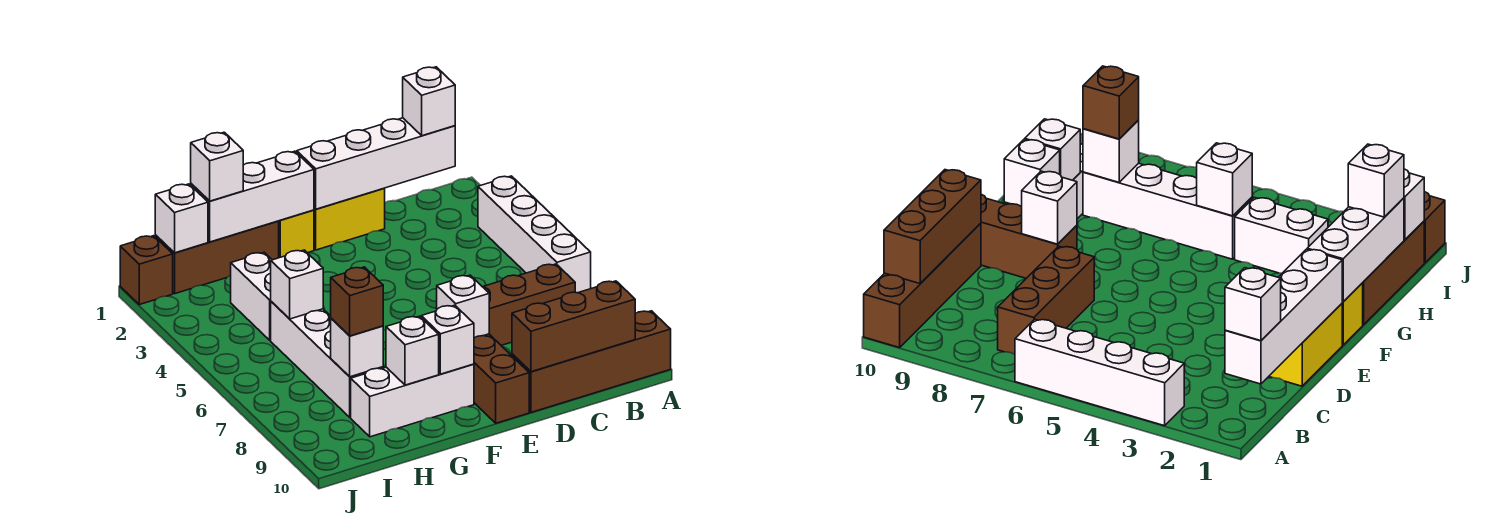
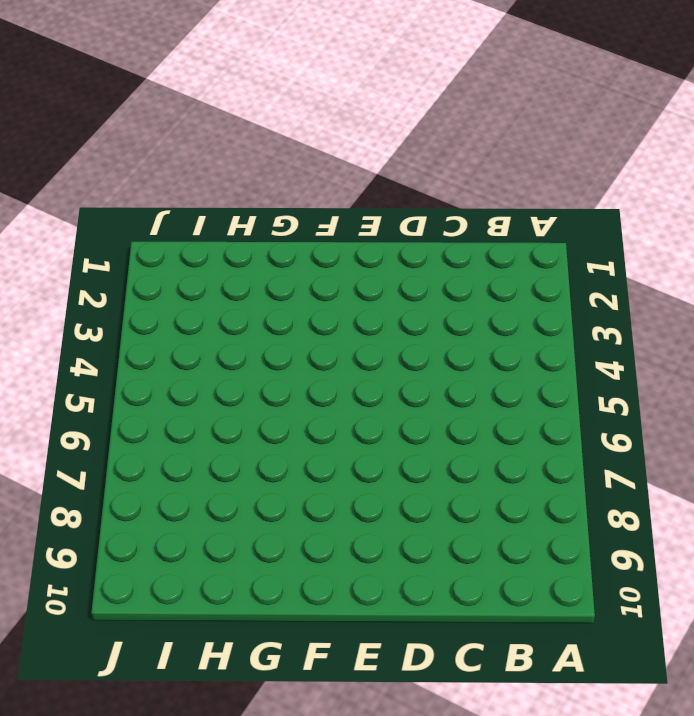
none -> white brick A3:A6 level 1
none -> brown brick A10:D10 level 1
none -> brown brick B7:D7 level 1

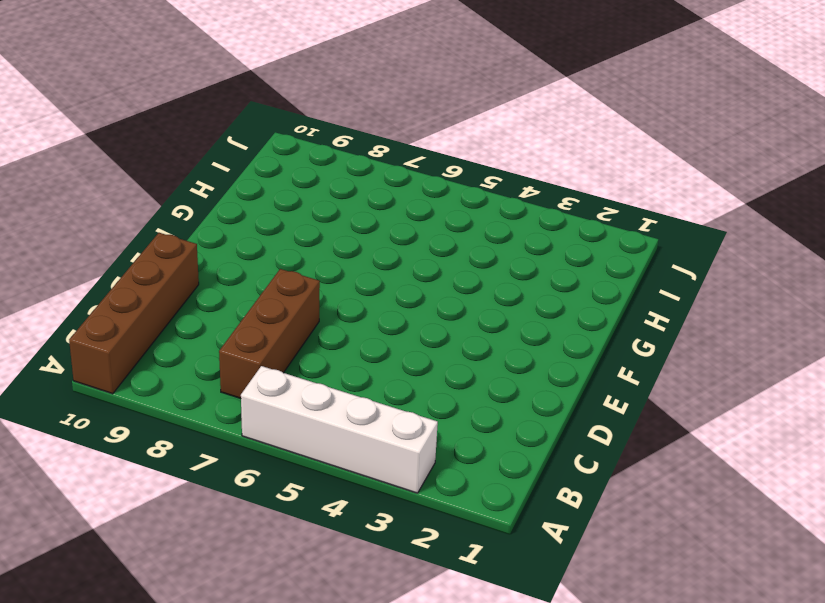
none -> yellow brick D1:E1 level 1
none -> brown brick E8:E10 level 1
none -> yellow brick F1 level 1

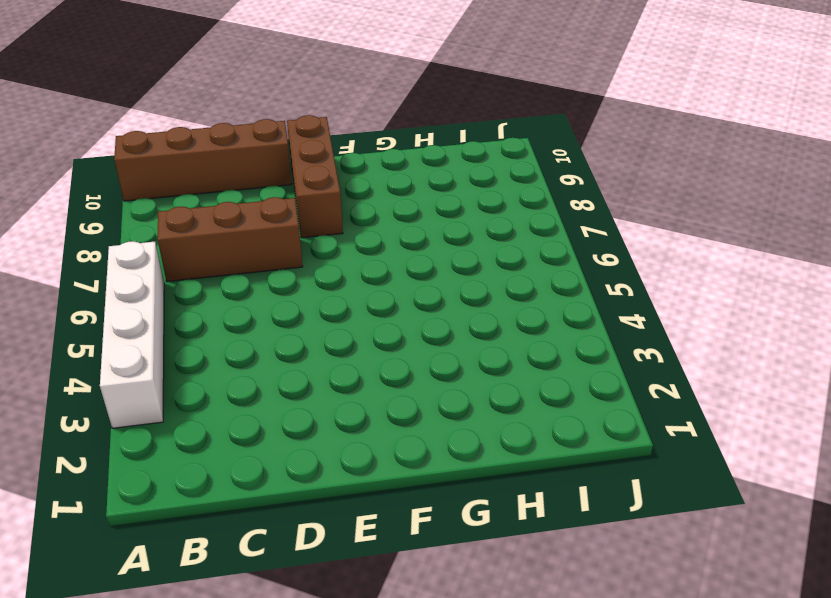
none -> yellow brick D1:E1 level 1
none -> yellow brick F1 level 1
none -> white brick F9:H9 level 1

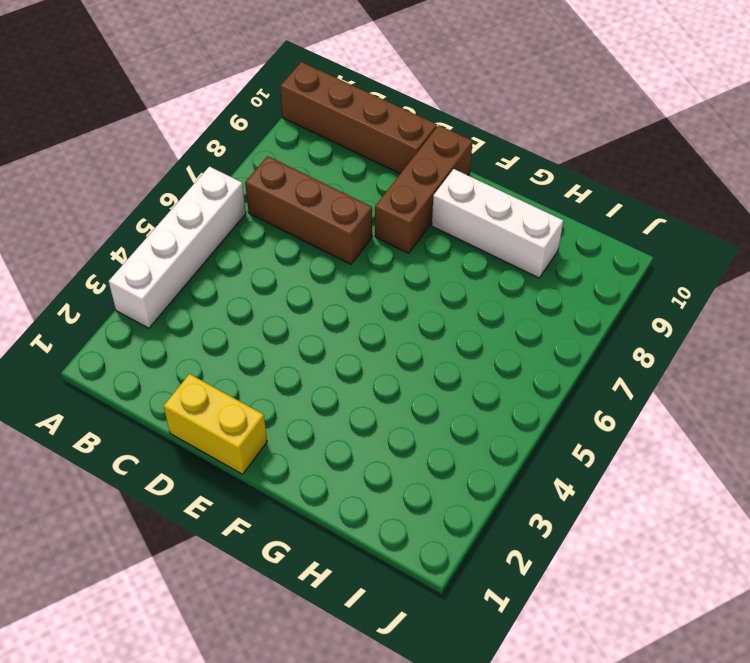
none -> yellow brick F1 level 1
none -> brown brick G1:I1 level 1
none -> white brick H3:H4 level 1

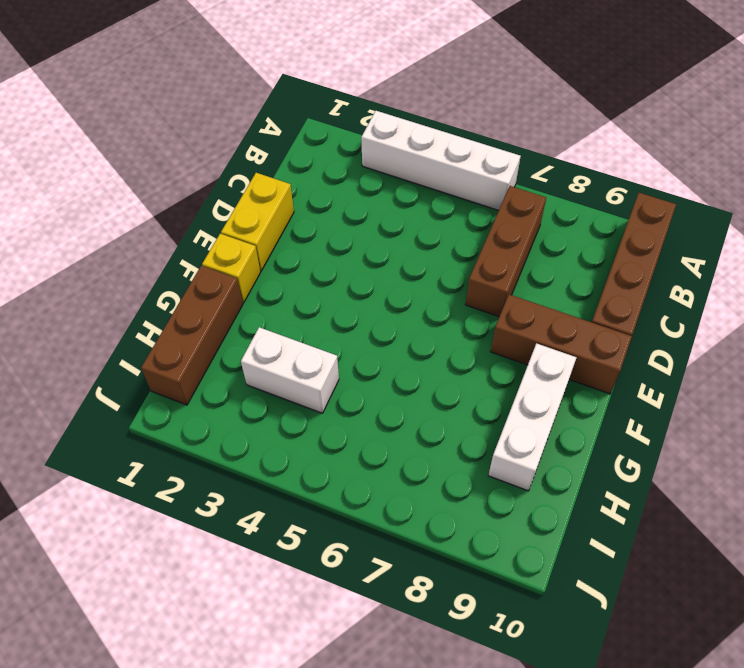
none -> white brick H5:H8 level 1
none -> brown brick J1 level 1
none -> white brick B1:E1 level 2

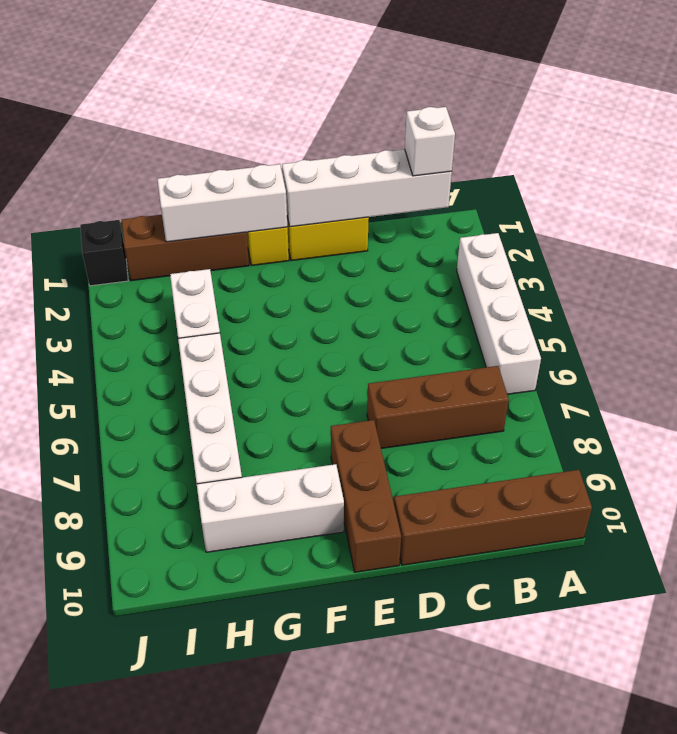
black brick J1 level 1 -> brown brick J1 level 1
none -> brown brick B10:D10 level 2
none -> white brick E8 level 2
none -> white brick F9 level 2

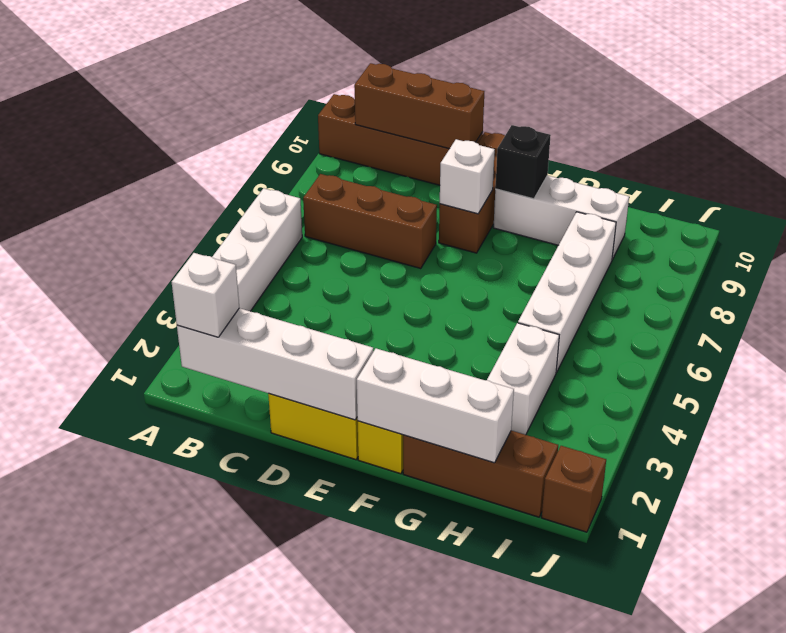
black brick F9 level 2 -> white brick F9 level 2
none -> white brick G9 level 2
none -> white brick H5 level 2
none -> white brick H8 level 2

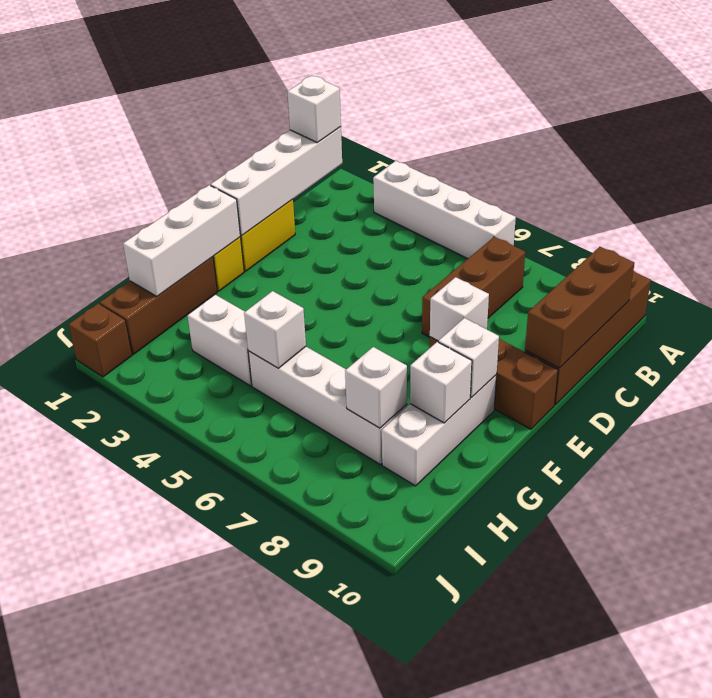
none -> white brick I1 level 2
none -> white brick H1 level 3
none -> brown brick H8 level 3

